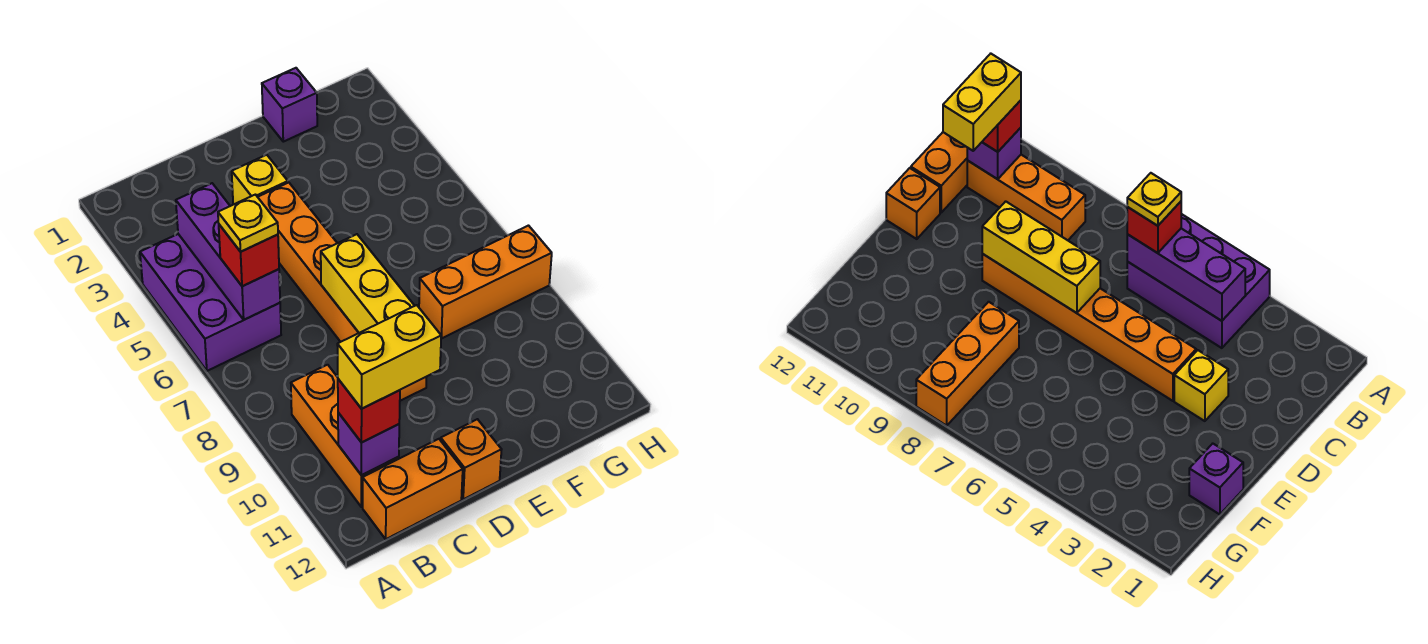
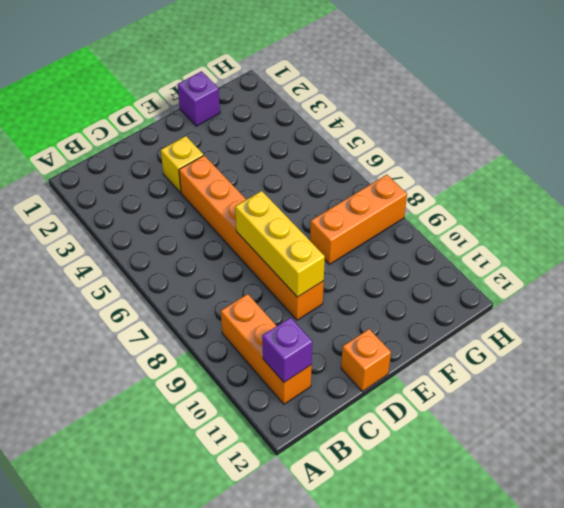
none -> purple brick A4:B6 level 1
none -> orange brick B12:C12 level 1
none -> purple brick B4:B6 level 2

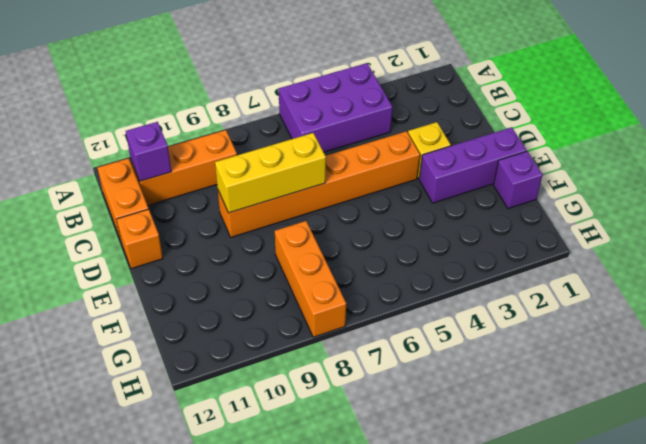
purple brick E1:E3 level 1 -> purple brick B4:B6 level 2
none -> red brick B6 level 3
none -> red brick B11 level 3
none -> yellow plate B6 level 4

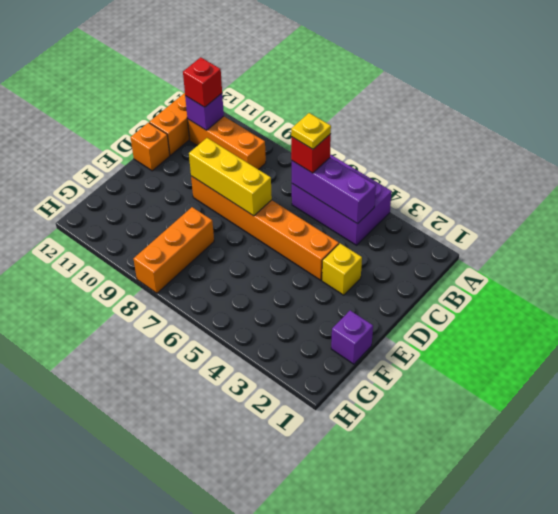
none -> yellow brick B11:C11 level 4

